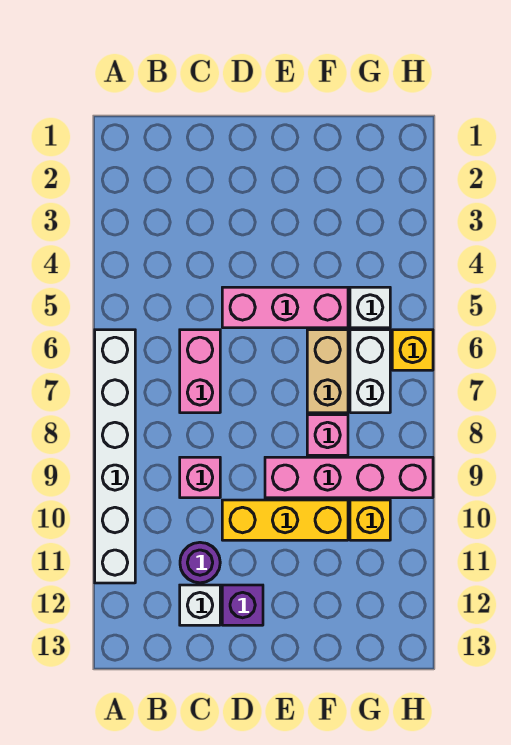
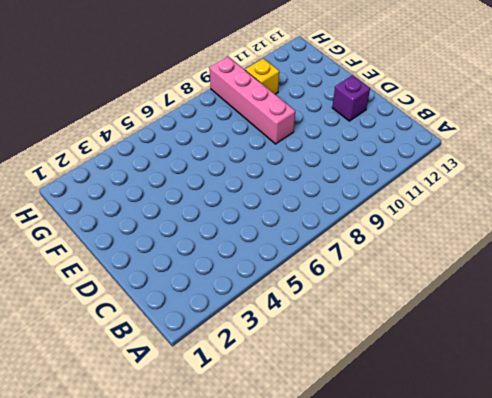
none -> white brick A6:A11 level 1
none -> pink brick C6:C7 level 1
none -> pink brick C9 level 1

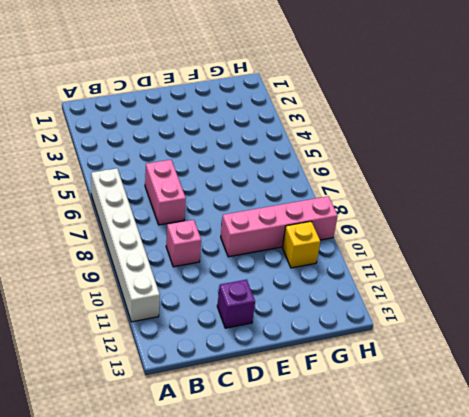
none -> purple round brick C11 level 1
none -> white brick C12 level 1
none -> pink brick D5:F5 level 1

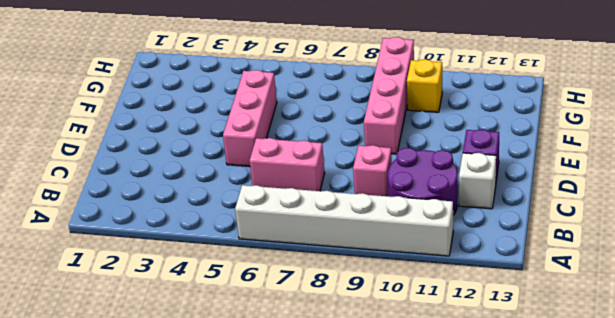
purple round brick B10:C11 level 1 -> purple round brick C11 level 1
none -> yellow brick D10:F10 level 1
none -> tan brick F6:F7 level 1
none -> pink brick F8 level 1

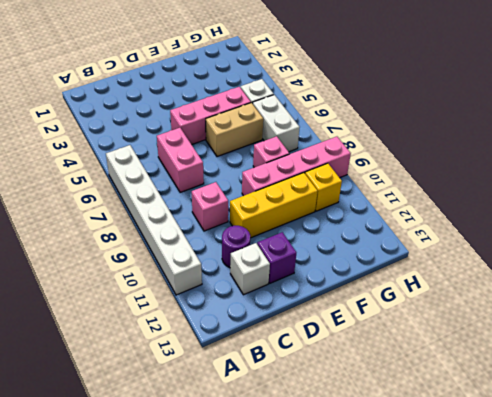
tan brick E6:F6 level 1 -> tan brick F6:F7 level 1
none -> yellow brick H6 level 1

